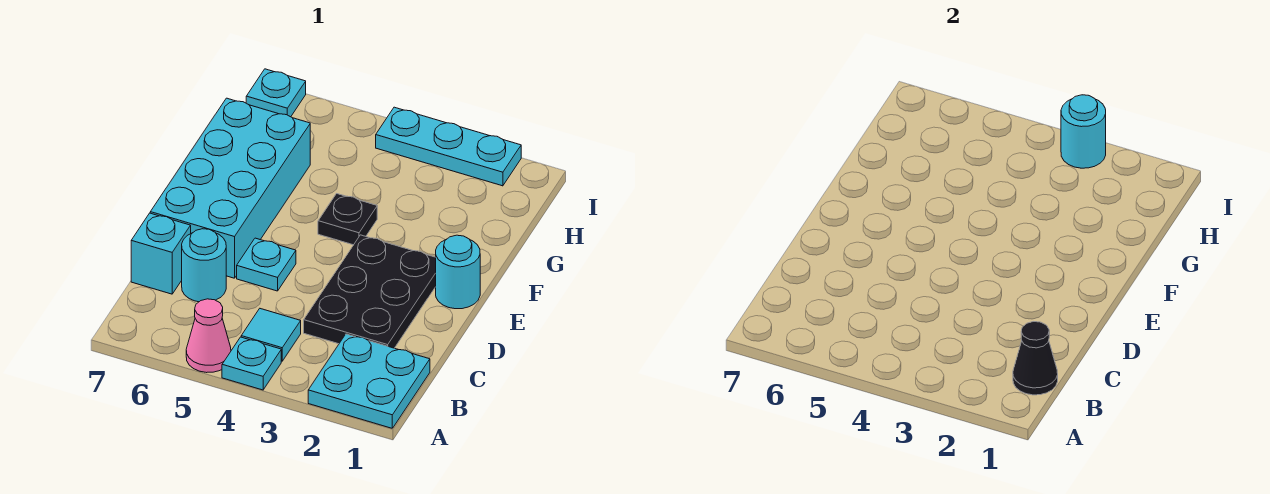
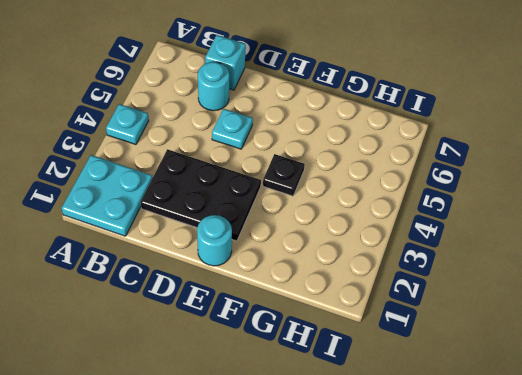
none -> pink cone A5 level 1
none -> cyan tile B4 level 1
none -> cyan brick D6:G7 level 1

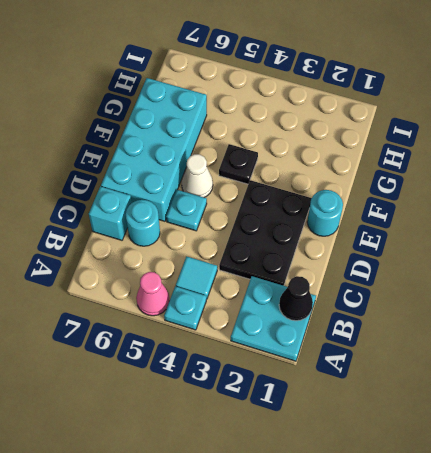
white cone E5 level 1 -> none
none -> cyan plate I2:I4 level 1
none -> cyan plate I7 level 1
none -> cyan round brick I3 level 2

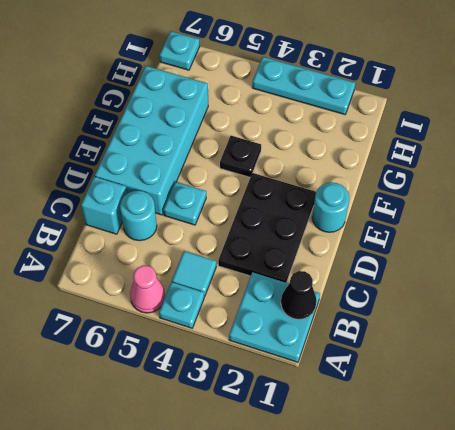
none -> cyan round brick I3 level 2

